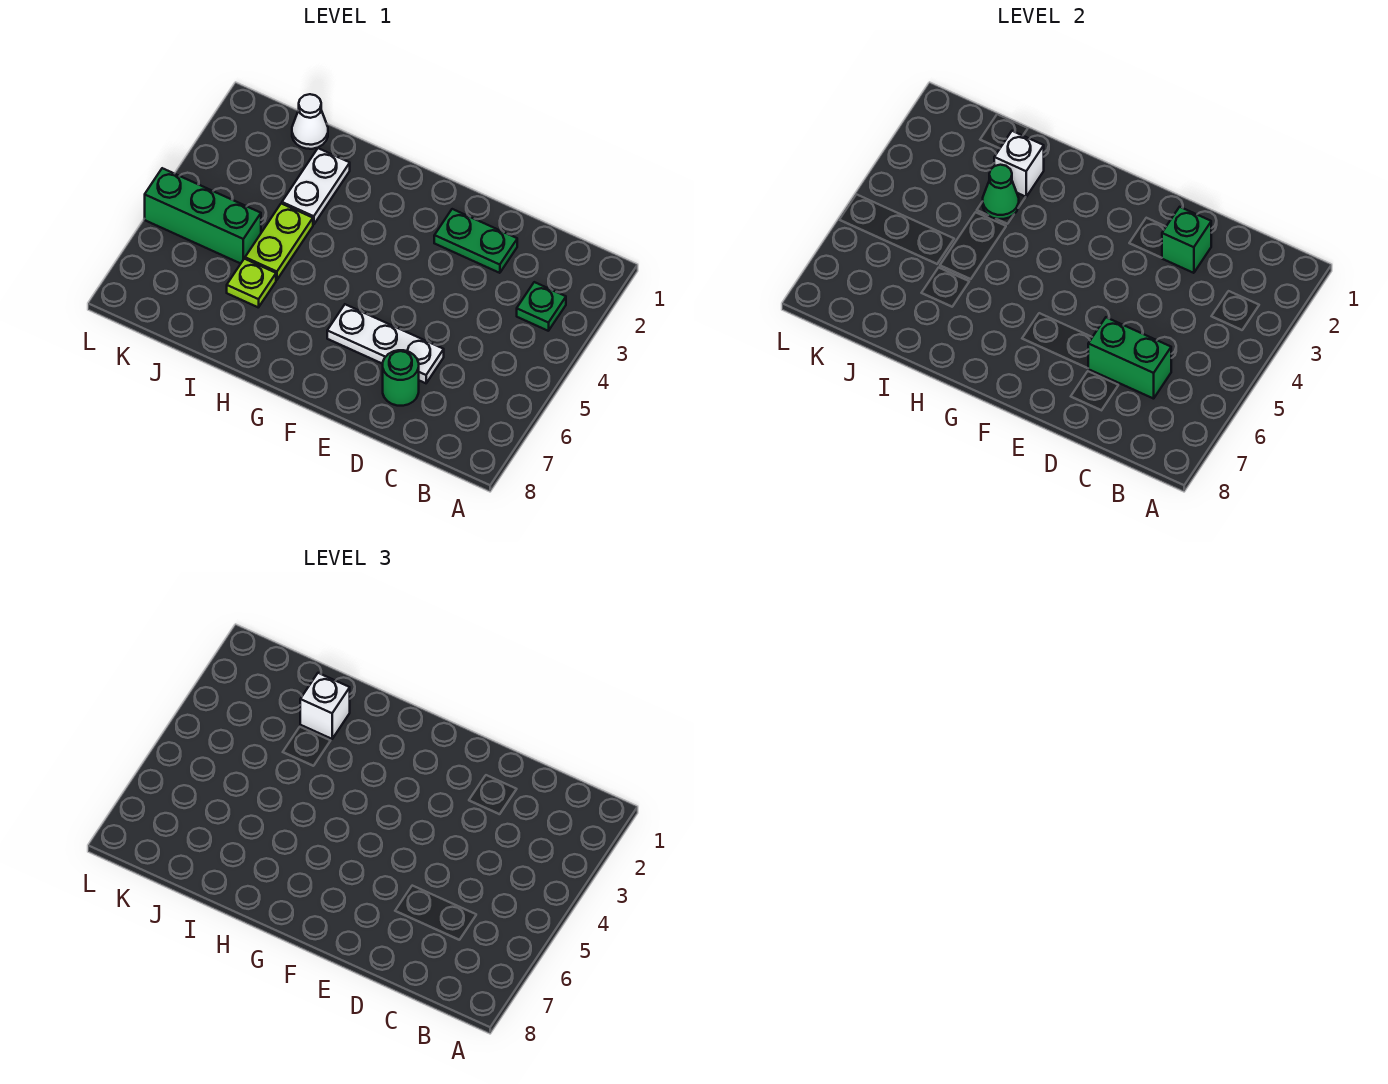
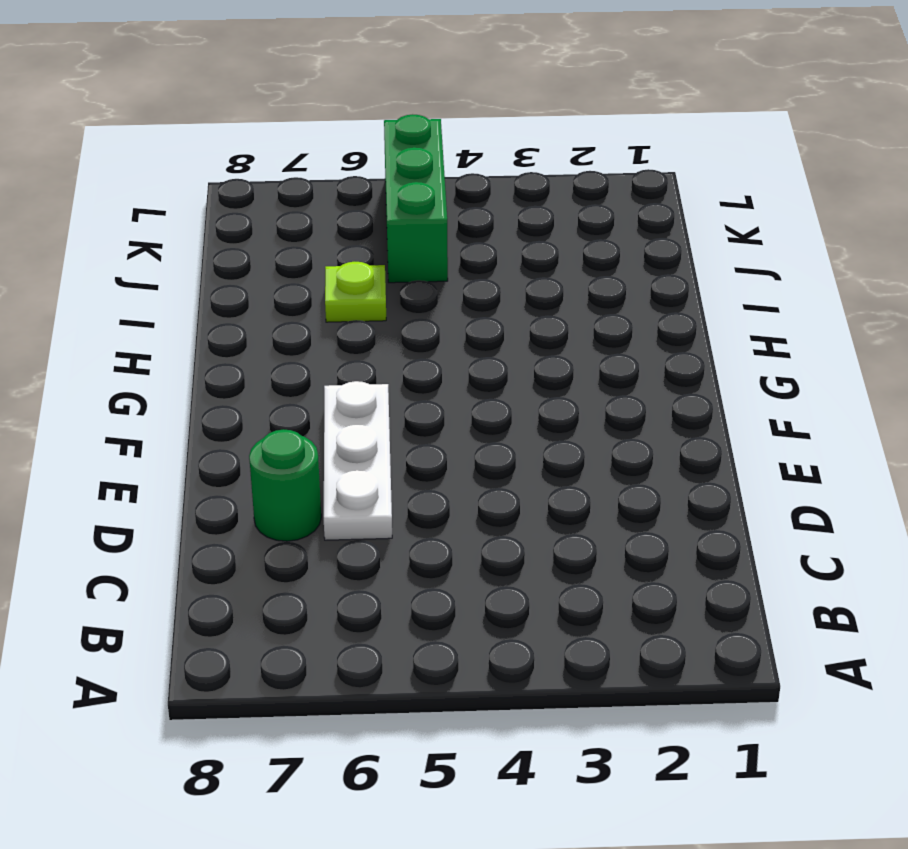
none -> green plate B3 level 1
none -> green plate D2:E2 level 1
none -> white plate I2:I3 level 1

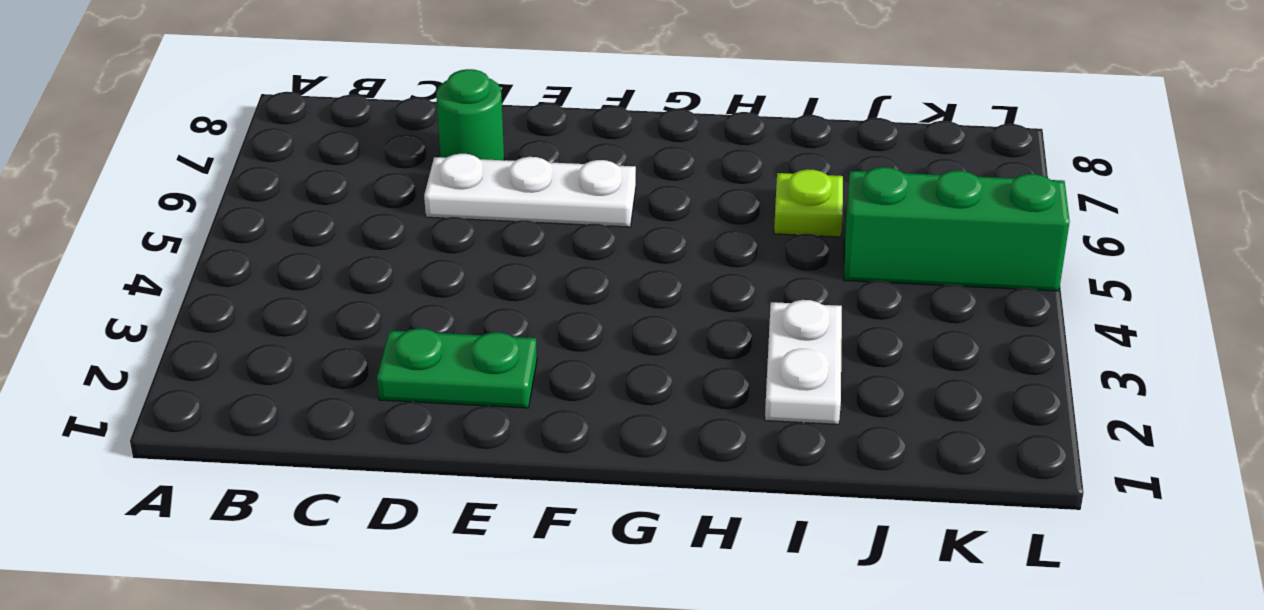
none -> green plate B3 level 1
none -> lime plate I4:I5 level 1
none -> white cone J1 level 1

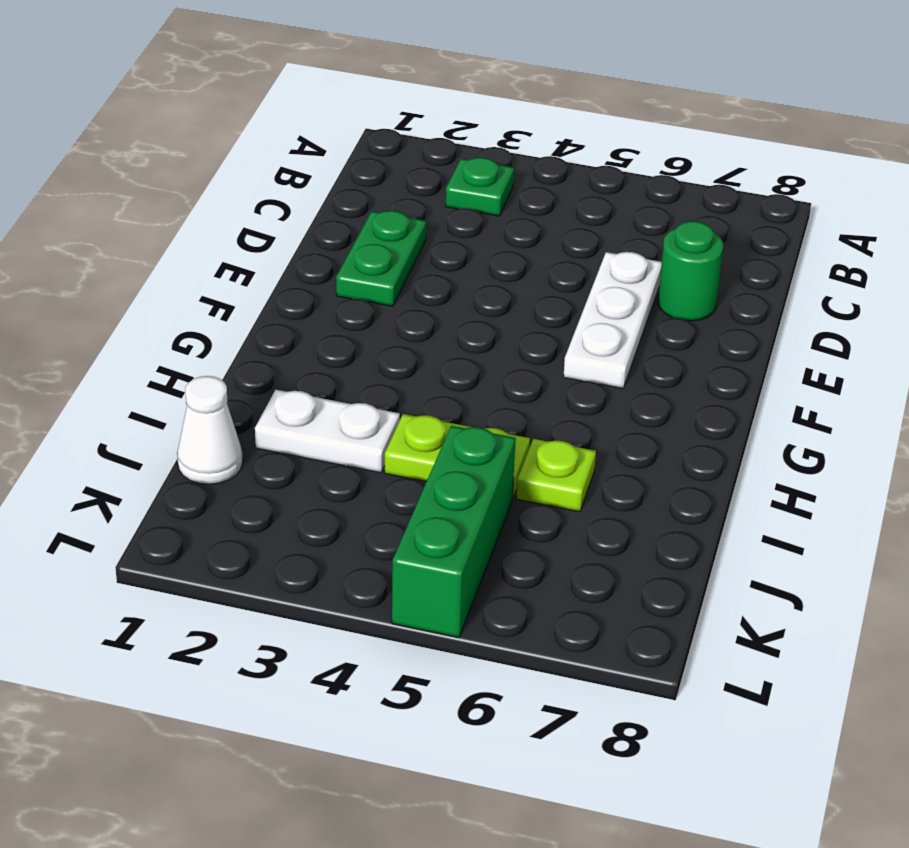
none -> green brick C6:D6 level 2
none -> green brick D2 level 2
none -> white brick I2 level 2

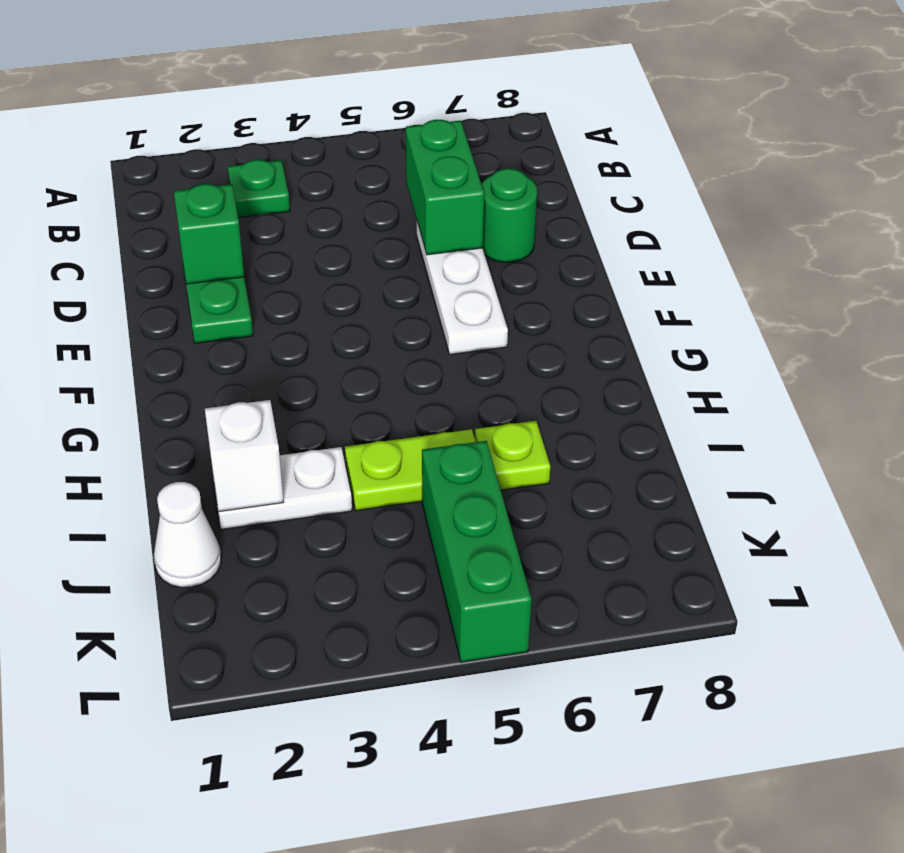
none -> green cone I3 level 2
none -> white brick I2 level 3

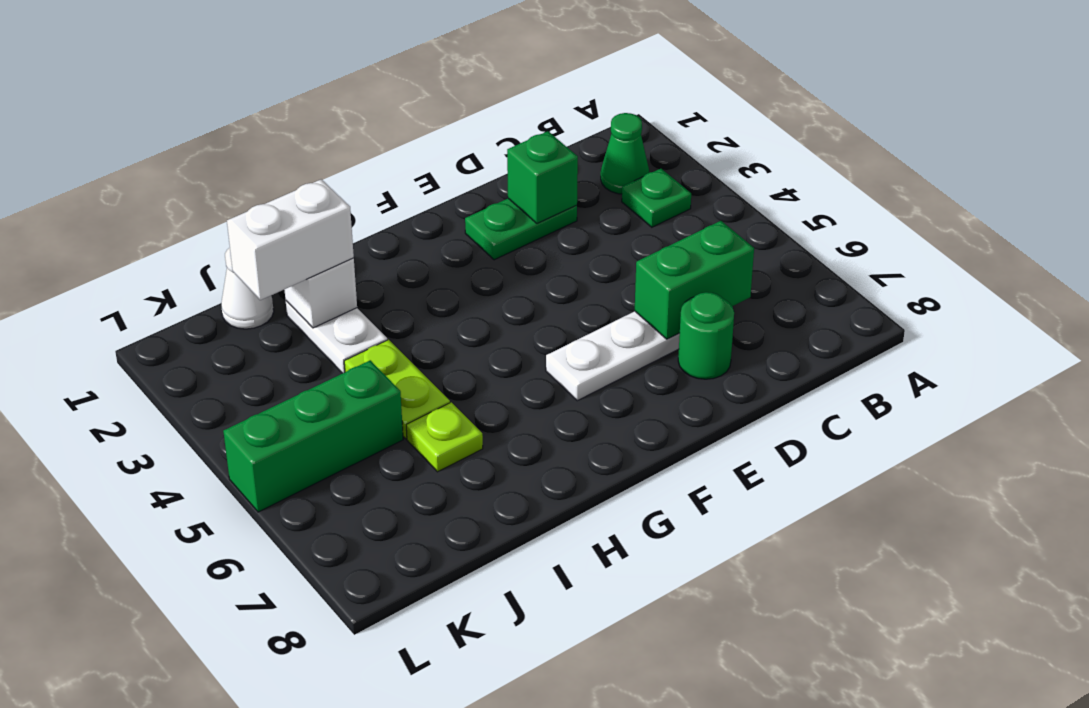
green cone B2 level 1 -> green cone I3 level 2
white brick I2:J2 level 3 -> white brick I2 level 3

